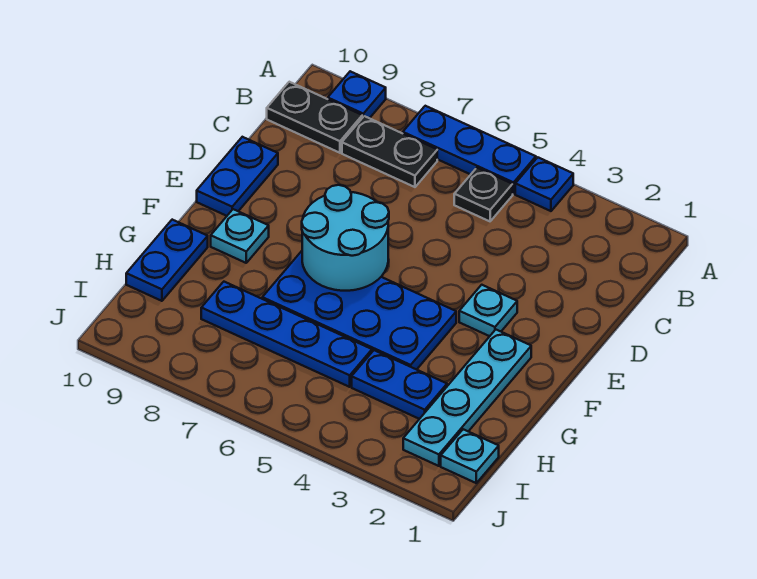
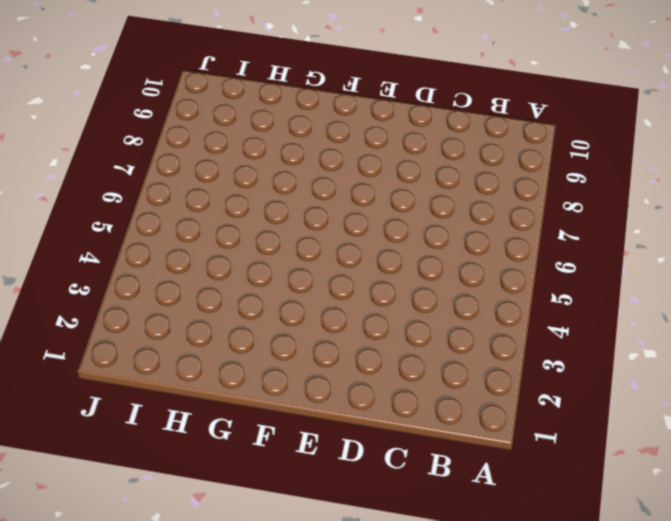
none -> blue plate A4 level 1
none -> blue plate A5:A7 level 1
none -> blue plate A9 level 1

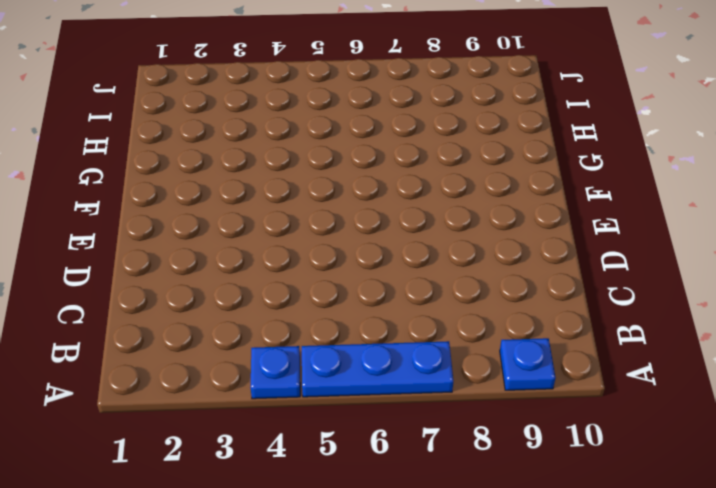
none -> black plate B5 level 1
none -> black plate B7:B8 level 1
none -> black plate B9:B10 level 1

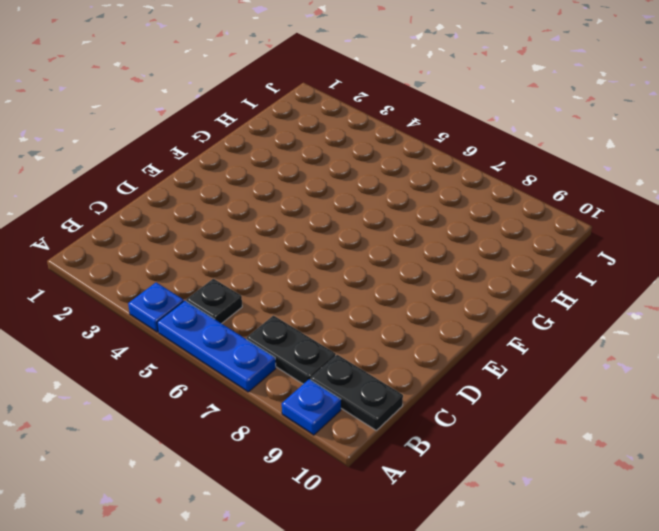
none -> blue plate D10:E10 level 1
none -> cyan plate E3 level 1
none -> cyan plate F2:I2 level 1

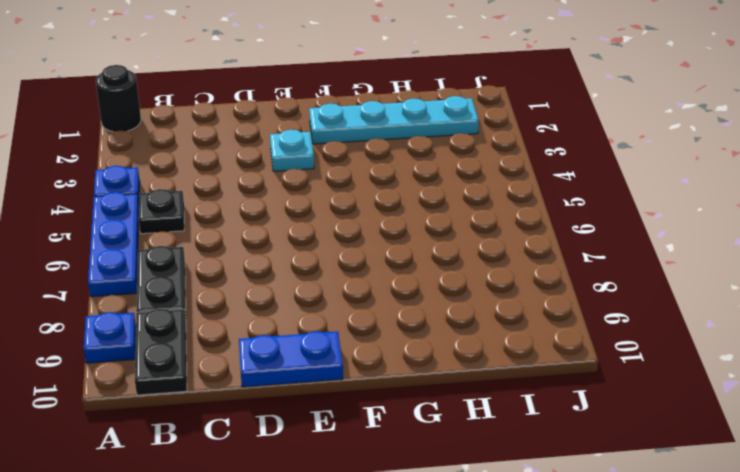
black round brick A1 level 1 -> none
none -> blue plate F4:G7 level 1
none -> cyan plate F9 level 1
none -> blue plate G10:H10 level 1

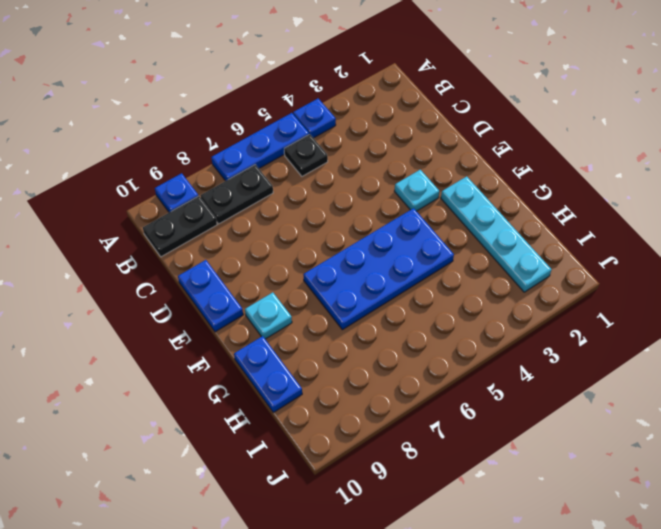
none -> blue plate H3:H4 level 1
none -> blue plate H5:H8 level 1
none -> cyan plate I1 level 1

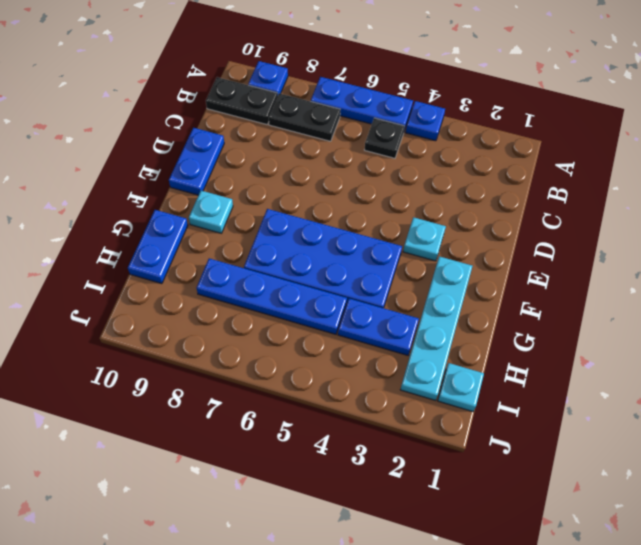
none -> cyan round brick E6:F7 level 2

